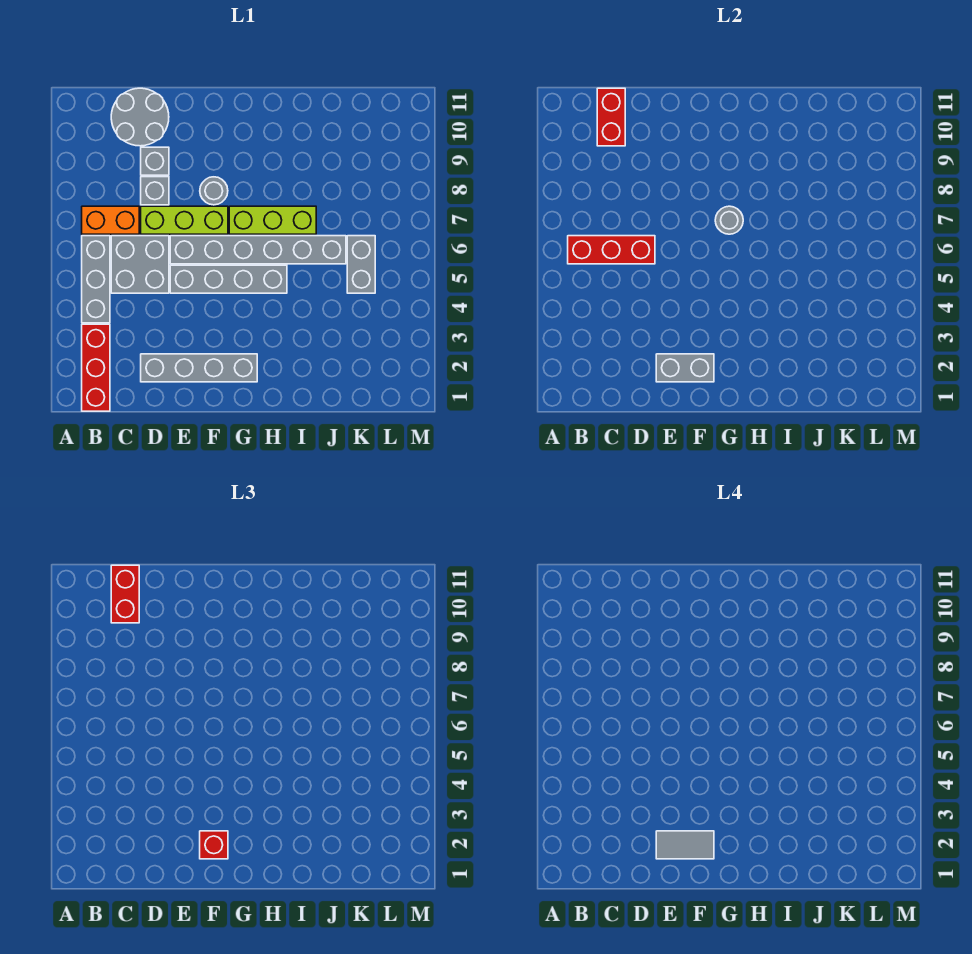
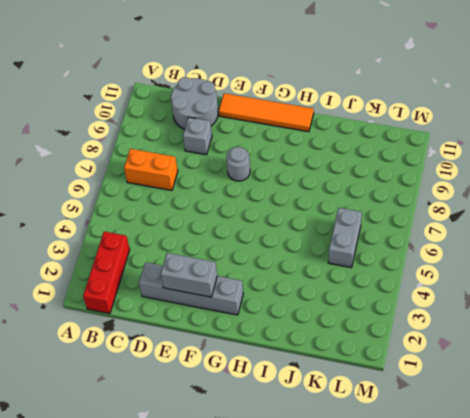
orange tile E11:H11 level 1 -> none
none -> grey brick B4:B6 level 1
none -> grey brick C5:D6 level 1
none -> lime brick D7:F7 level 1

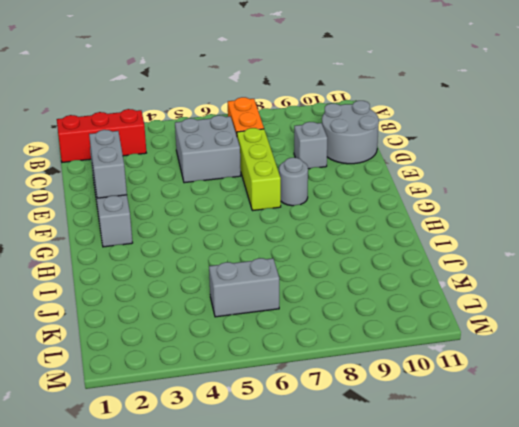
none -> grey brick B4:B6 level 1
none -> grey brick D8 level 1
none -> grey brick E5:H5 level 1

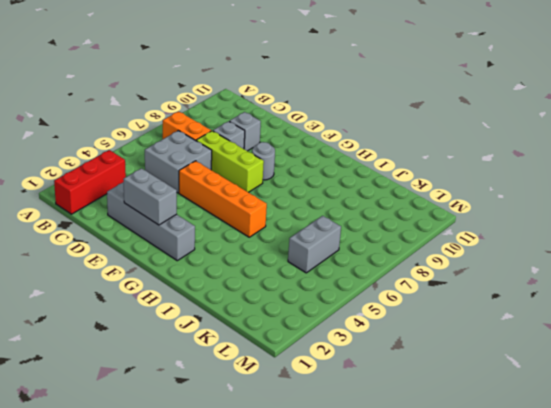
orange brick E5:H5 level 1 -> grey brick E5:H5 level 1
none -> grey brick B4:B6 level 1
none -> grey round brick C10:D11 level 1
none -> grey brick E6:J6 level 1

